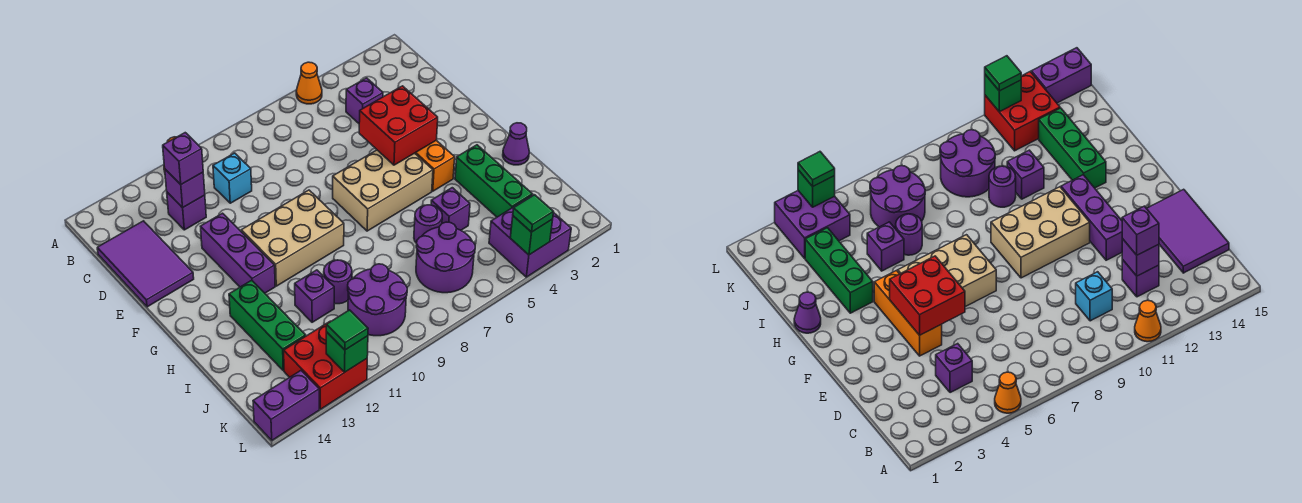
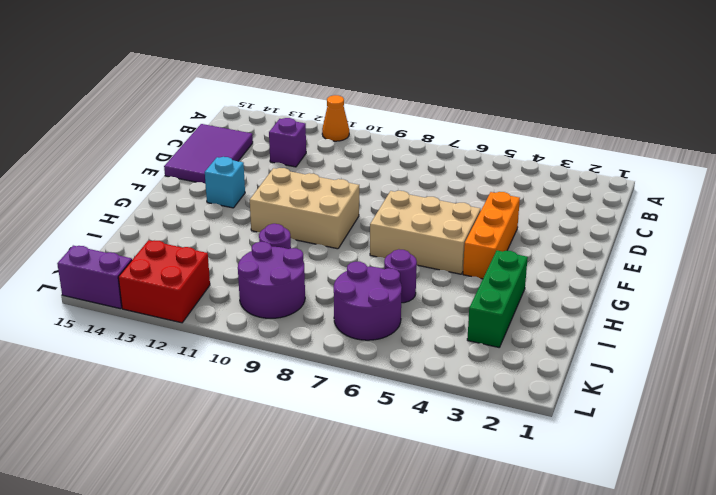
cyan brick F13 level 1 -> cyan brick C10 level 1
none -> orange cone A5 level 1
none -> purple brick C4 level 1
none -> purple brick E12:G12 level 1

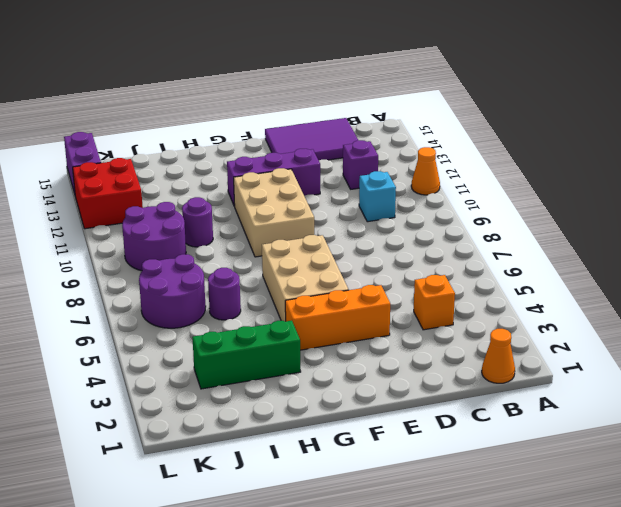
orange cone B1 level 1 -> orange cone A5 level 1
orange brick C4 level 1 -> purple brick C4 level 1
none -> purple cone H1 level 1
none -> green brick H13:J13 level 1
none -> purple brick I5 level 1

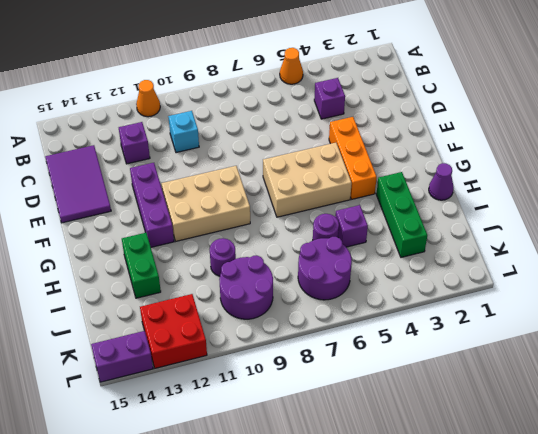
green brick H13:I13 level 1 -> green brick H13:J13 level 1
none -> purple brick I11 level 1
none -> purple brick K3:L4 level 1
none -> purple brick C12 level 2

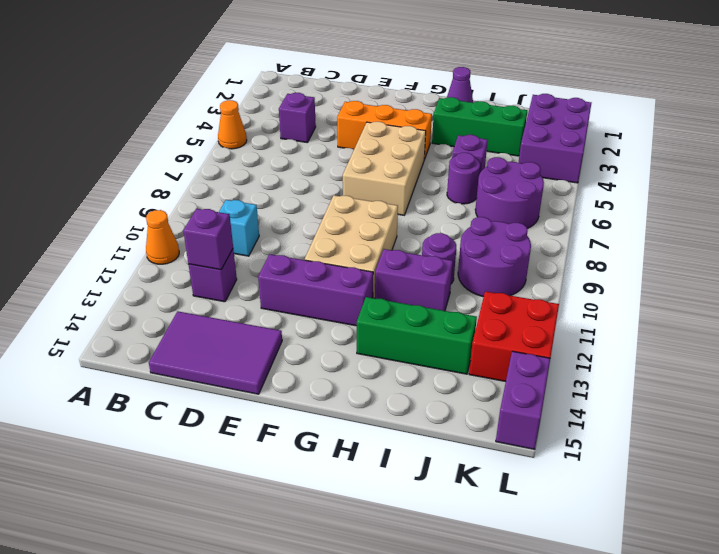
purple brick H11:I11 level 1 -> purple brick I11 level 1
purple brick K2:L4 level 1 -> purple brick K3:L4 level 1
none -> red brick E4:F5 level 2
none -> green brick L4 level 2
none -> green brick L12 level 2

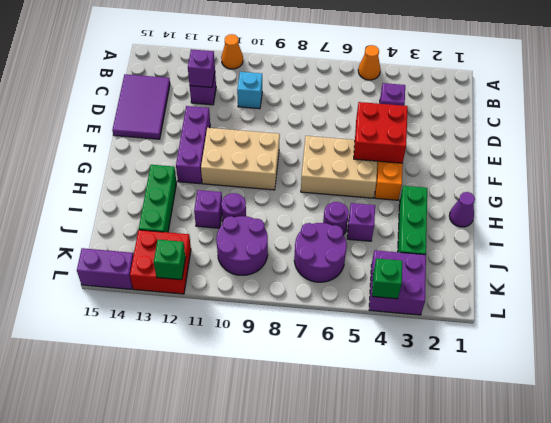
none -> purple brick C12 level 3
none -> green tile L4 level 3
none -> green tile L12 level 3

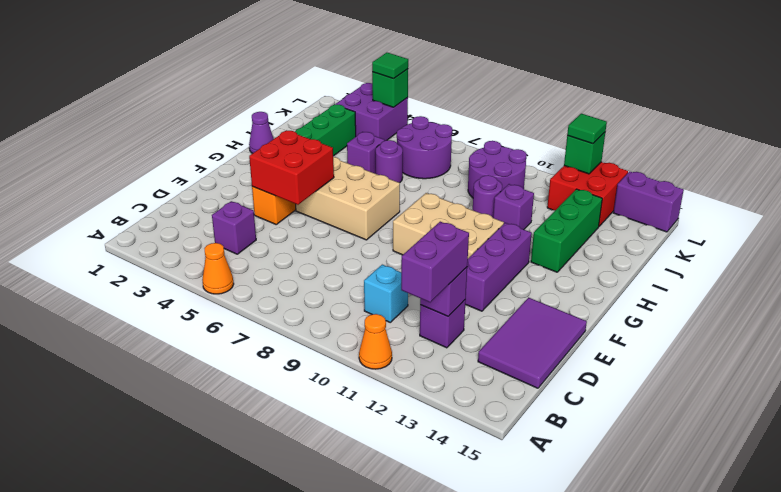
purple brick B12:C12 level 3 -> purple brick C12 level 3

